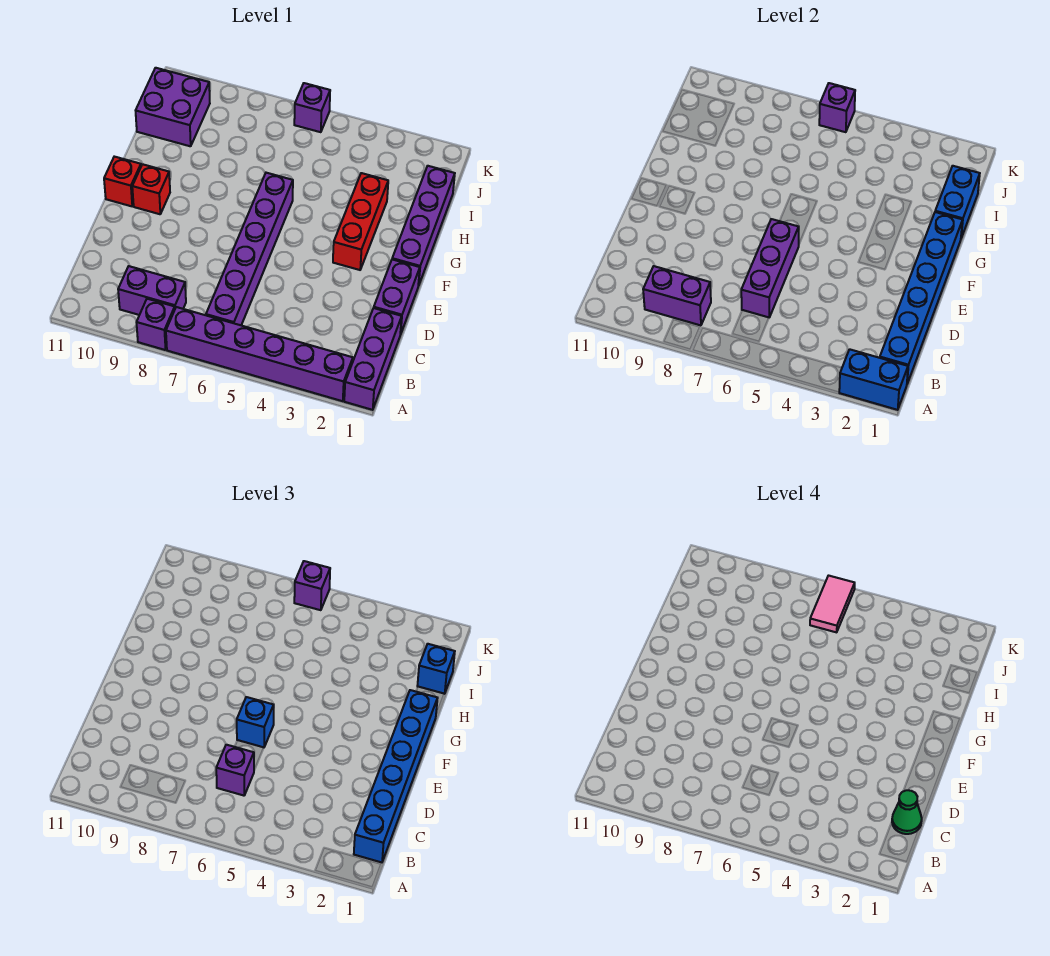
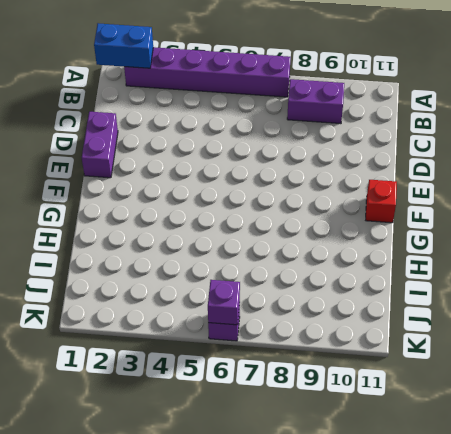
none -> purple brick A1:C1 level 1
none -> purple brick A8 level 1
none -> purple brick B6:G6 level 1

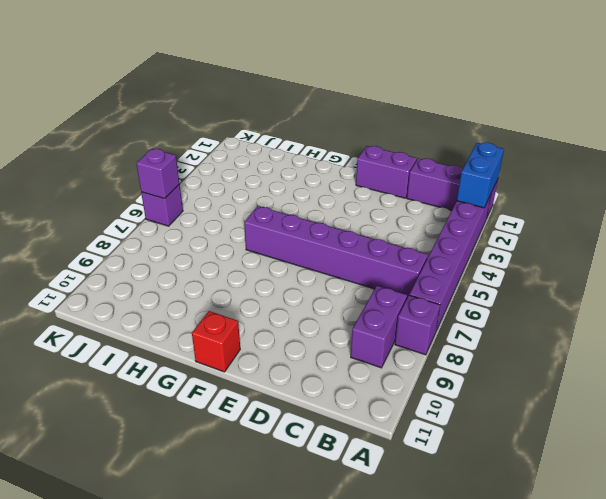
none -> purple brick F1:I1 level 1
none -> red brick F3:H3 level 1
none -> red brick F10 level 1

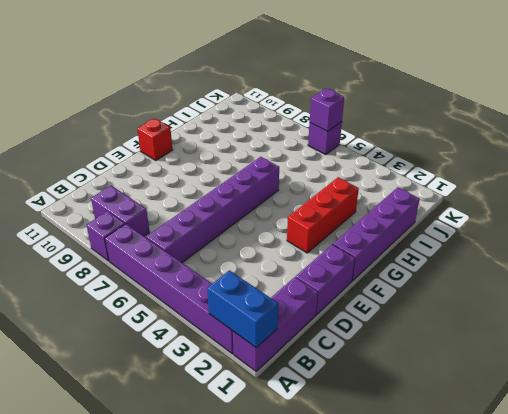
none -> red brick F10 level 1
none -> purple brick I10:J11 level 1
none -> blue brick B1:G1 level 2

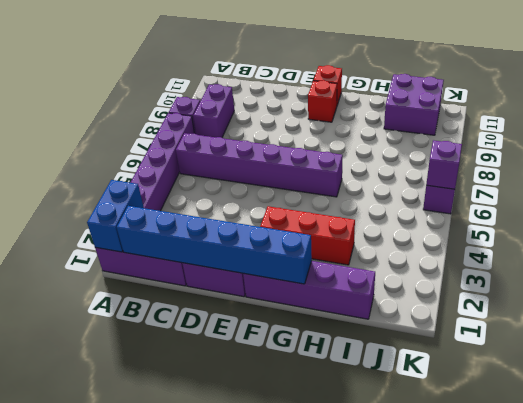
none -> purple brick B8:B9 level 2
none -> purple brick C6:E6 level 2
none -> blue brick H1:I1 level 2

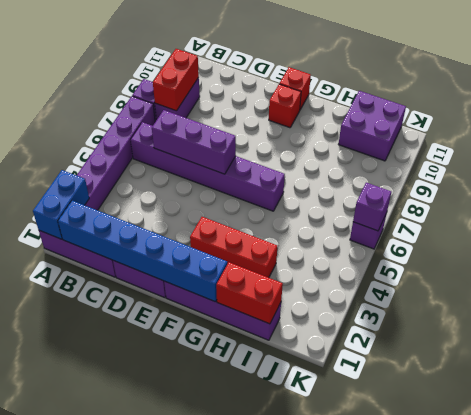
red brick B8:B9 level 2 -> purple brick B8:B9 level 2
red brick H1:I1 level 2 -> blue brick H1:I1 level 2
none -> blue brick B1:G1 level 3
none -> purple brick C6 level 3
none -> blue brick E6 level 3

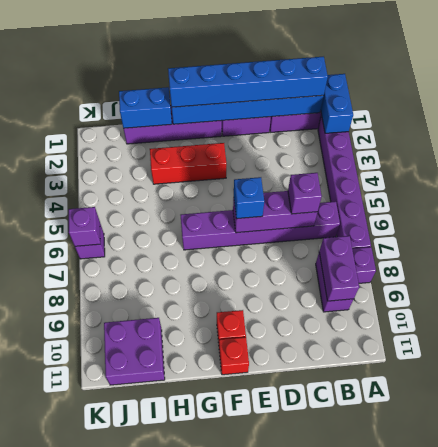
none -> blue brick I1 level 3
none -> purple brick K6 level 3
none -> green cone C1 level 4

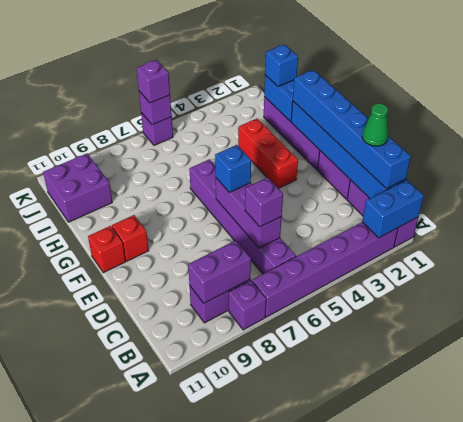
none -> pink tile J6:K6 level 4

